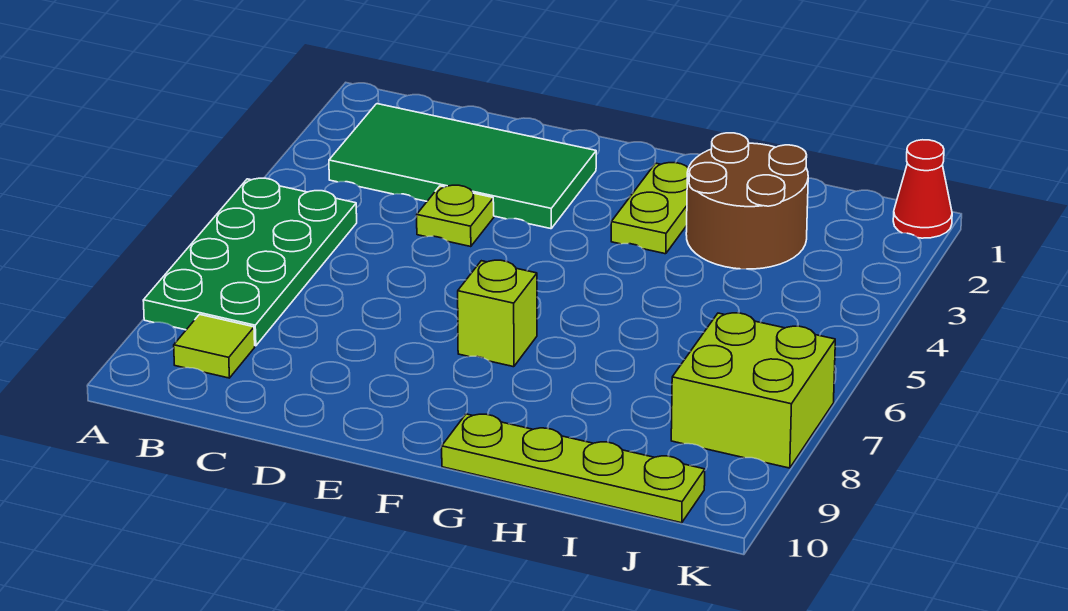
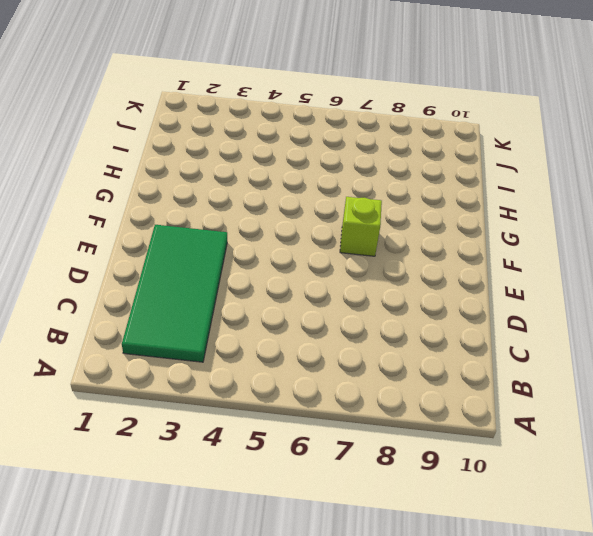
none -> green plate A5:B8 level 1
none -> lime tile B9 level 1

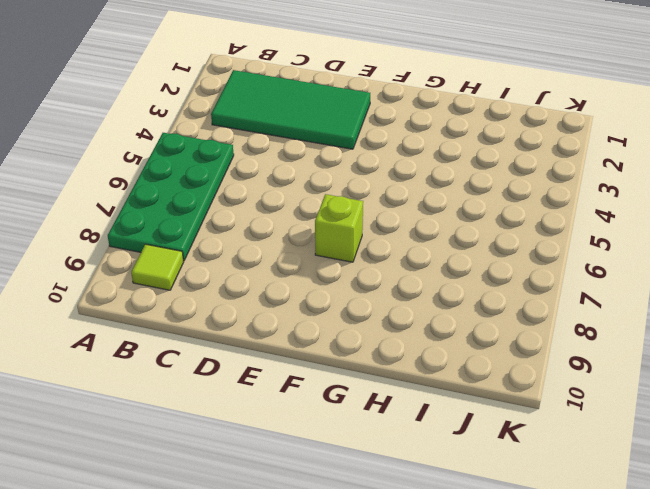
none -> lime plate D4 level 1
none -> lime plate G2:G3 level 1

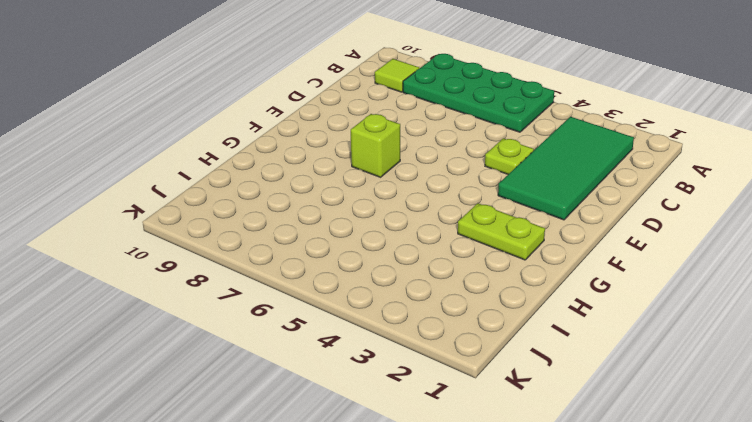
none -> lime plate G10:J10 level 1
none -> brown round brick H2:I3 level 1

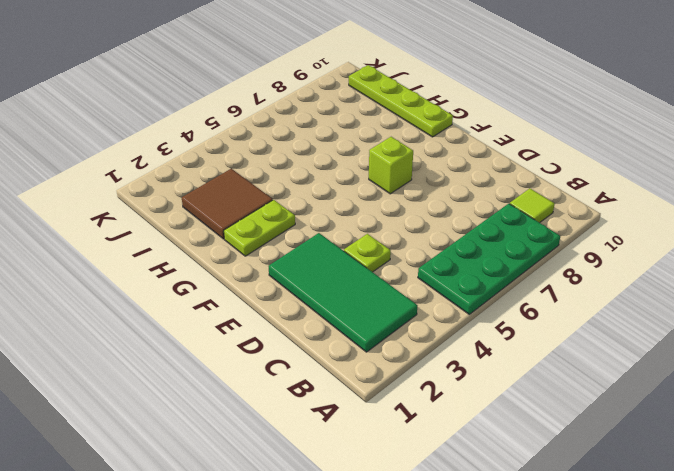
brown tile H2:I3 level 1 -> brown round brick H2:I3 level 1
none -> lime brick J7:K8 level 1
none -> red cone K1 level 1

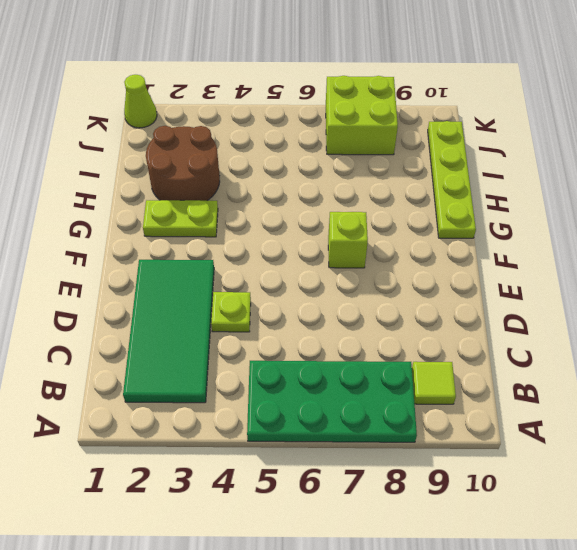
lime cone K1 level 1 -> red cone K1 level 1

